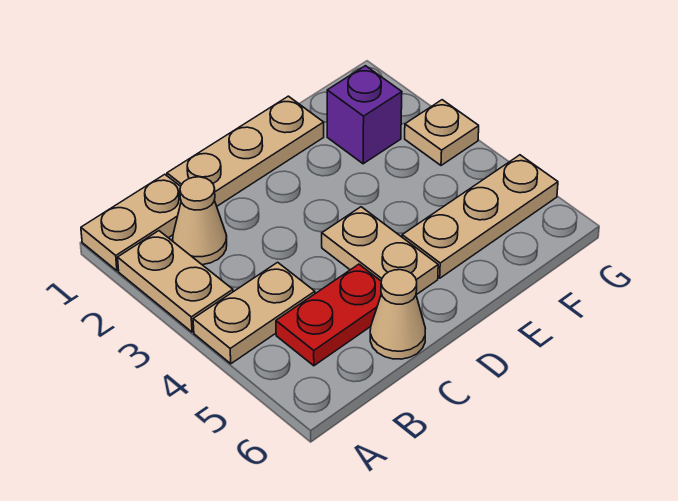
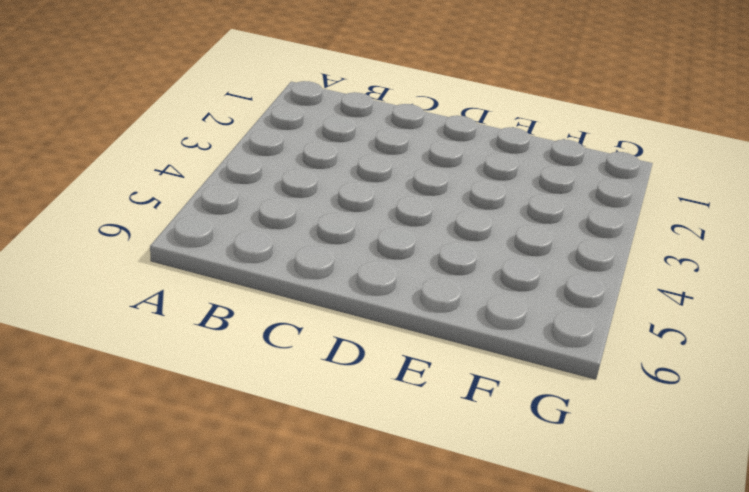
none -> tan plate A1:B1 level 1
none -> tan plate A2:A3 level 1

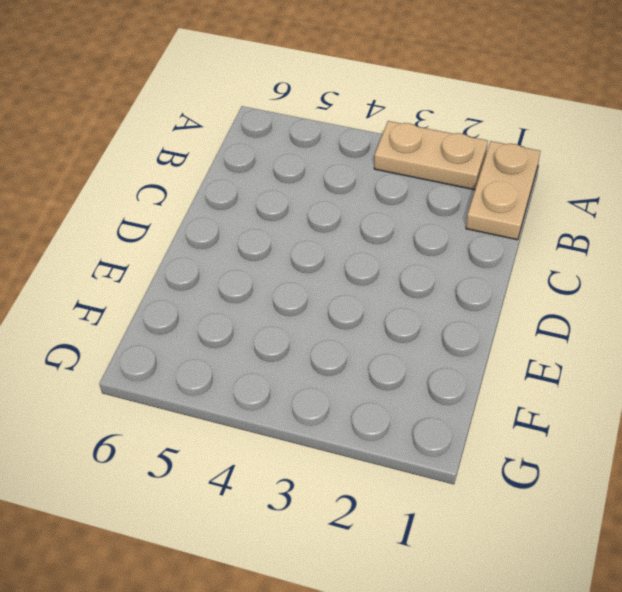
none -> tan plate A4:B4 level 1
none -> tan cone B2 level 1

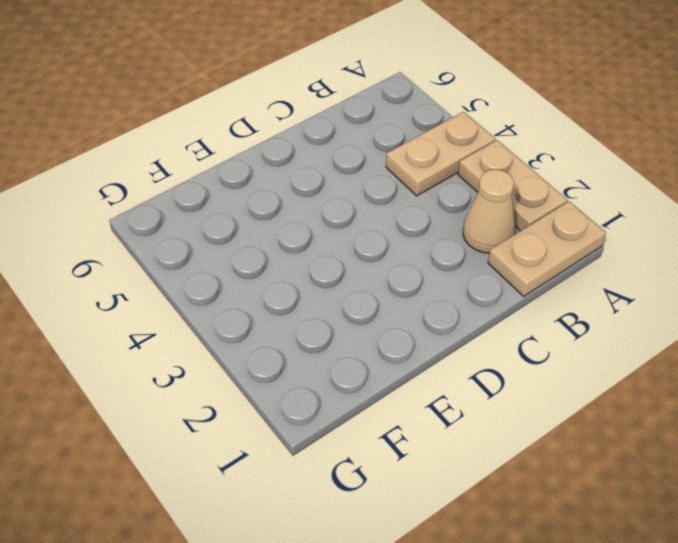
none -> red plate B5:C5 level 1
none -> tan plate C1:E1 level 1

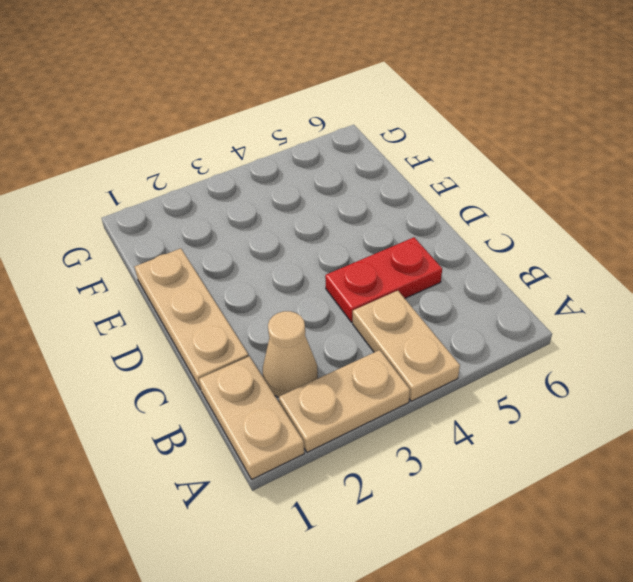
red plate C4:C5 level 1 -> red plate B5:C5 level 1
none -> tan cone C6 level 1
none -> tan plate D4:D5 level 1

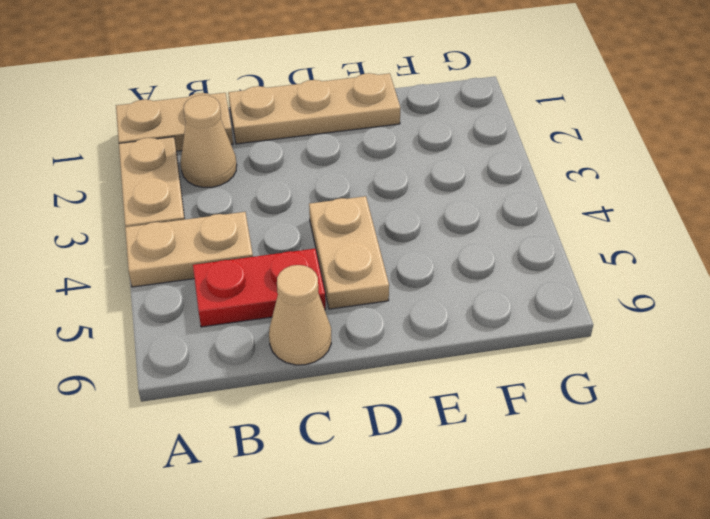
none -> tan plate E5:G5 level 1
none -> purple brick F2 level 1

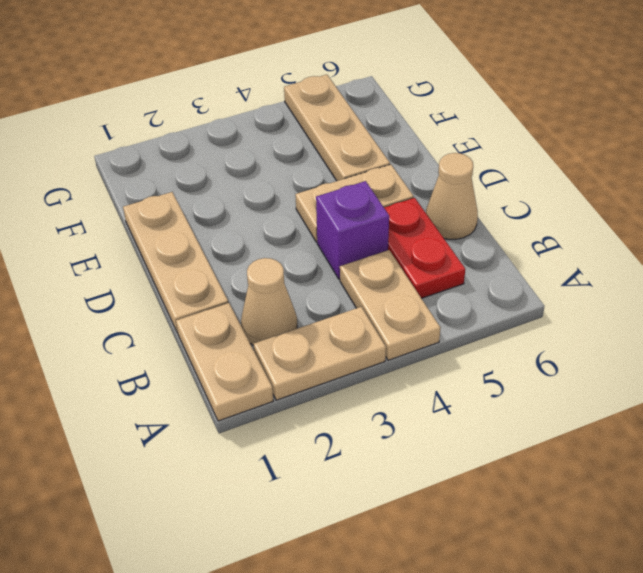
purple brick C4 level 1 -> purple brick F2 level 1
none -> tan plate G3 level 1

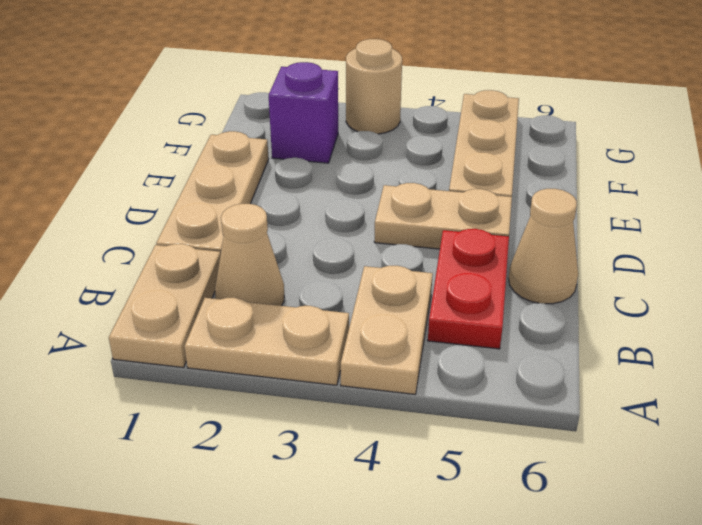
tan round brick G3 level 1 -> tan plate G3 level 1

